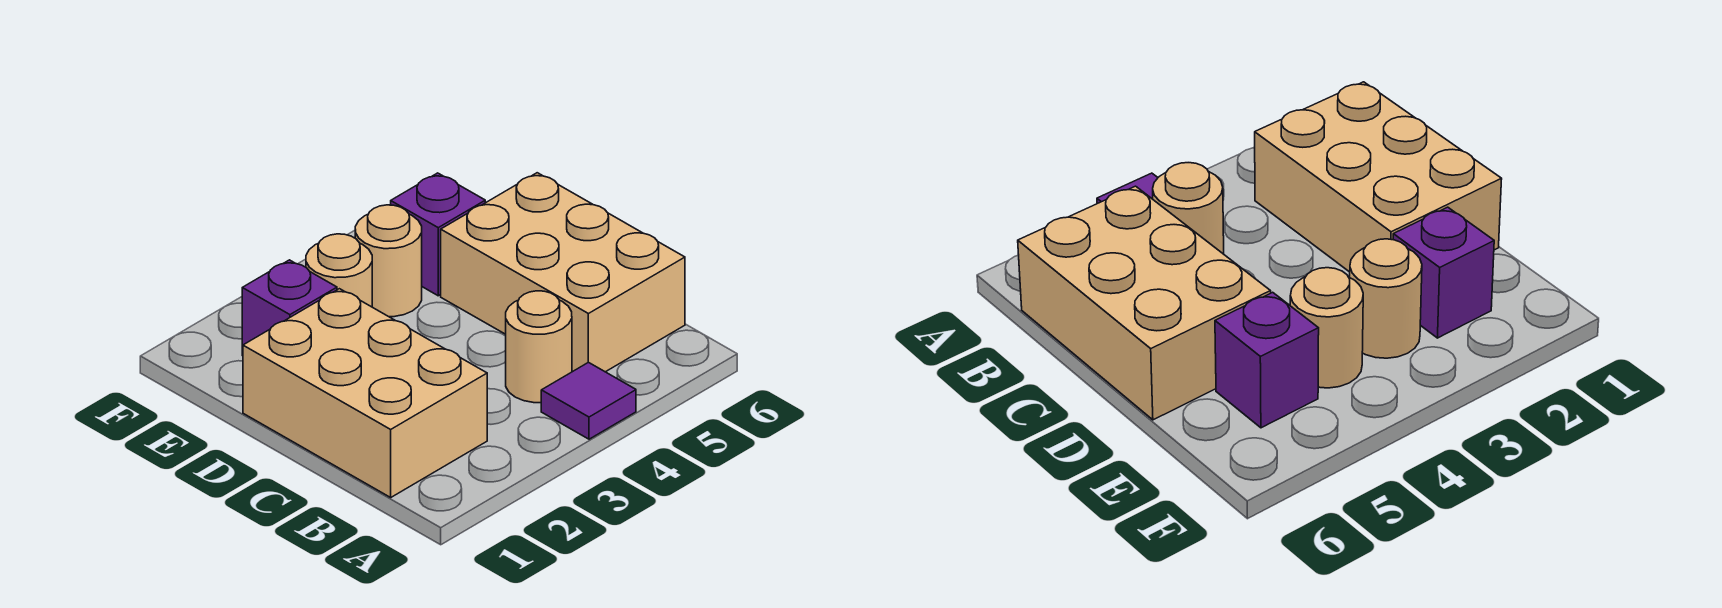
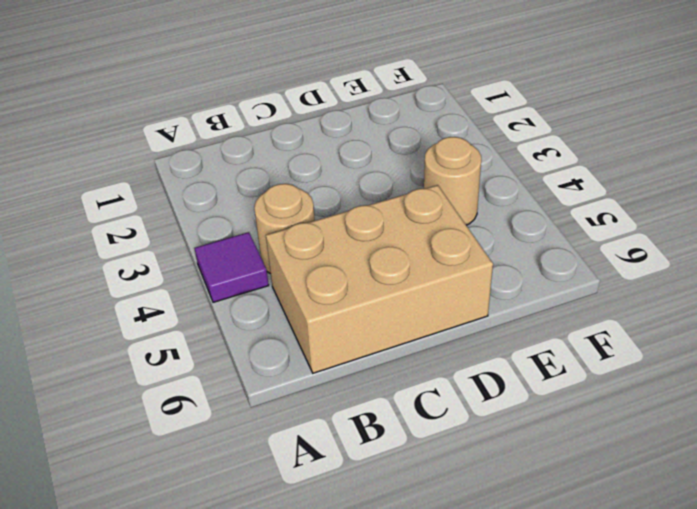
none -> tan brick B1:D2 level 1
none -> purple brick E2 level 1

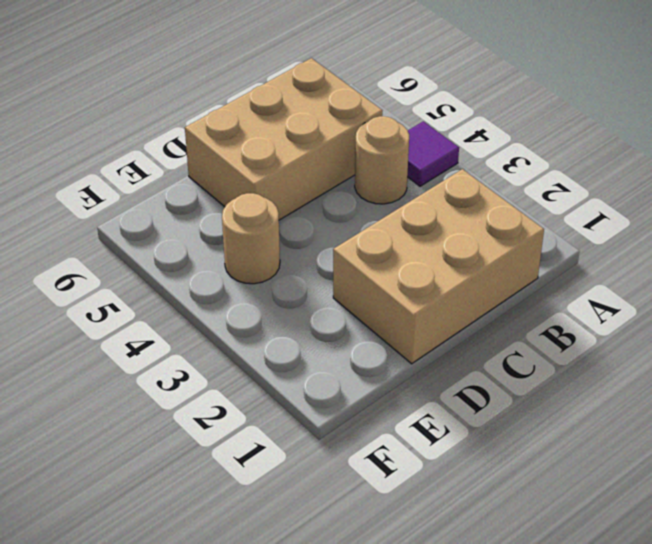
none -> purple brick E2 level 1
none -> tan round brick E3 level 1

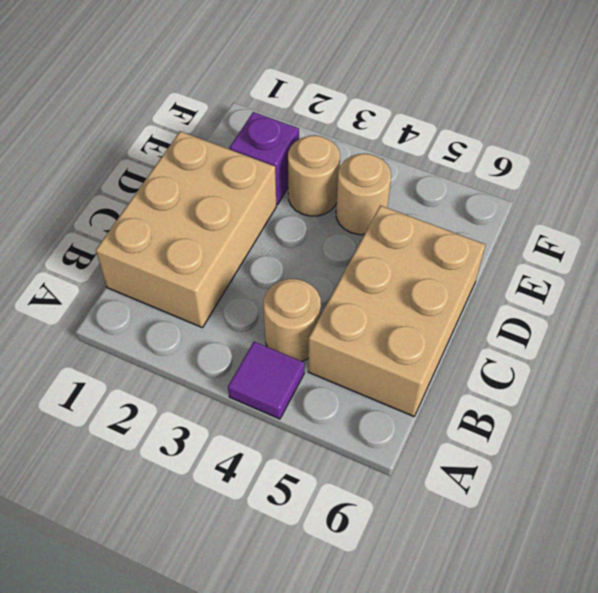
none -> purple brick E5 level 1

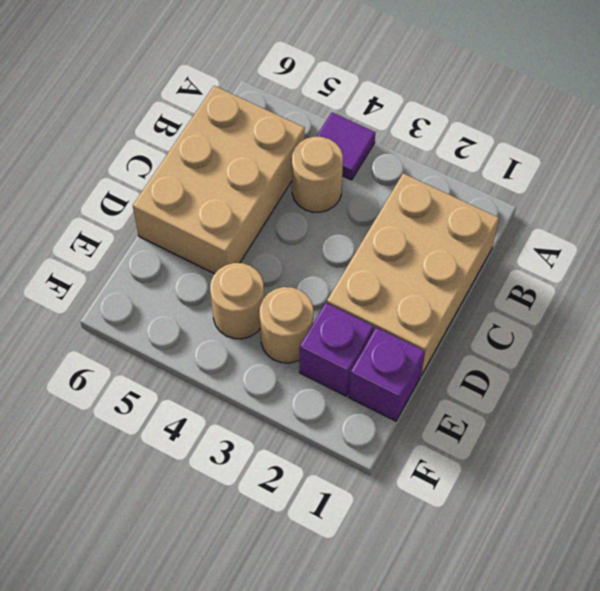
purple brick E1 level 1 -> purple brick E5 level 1

